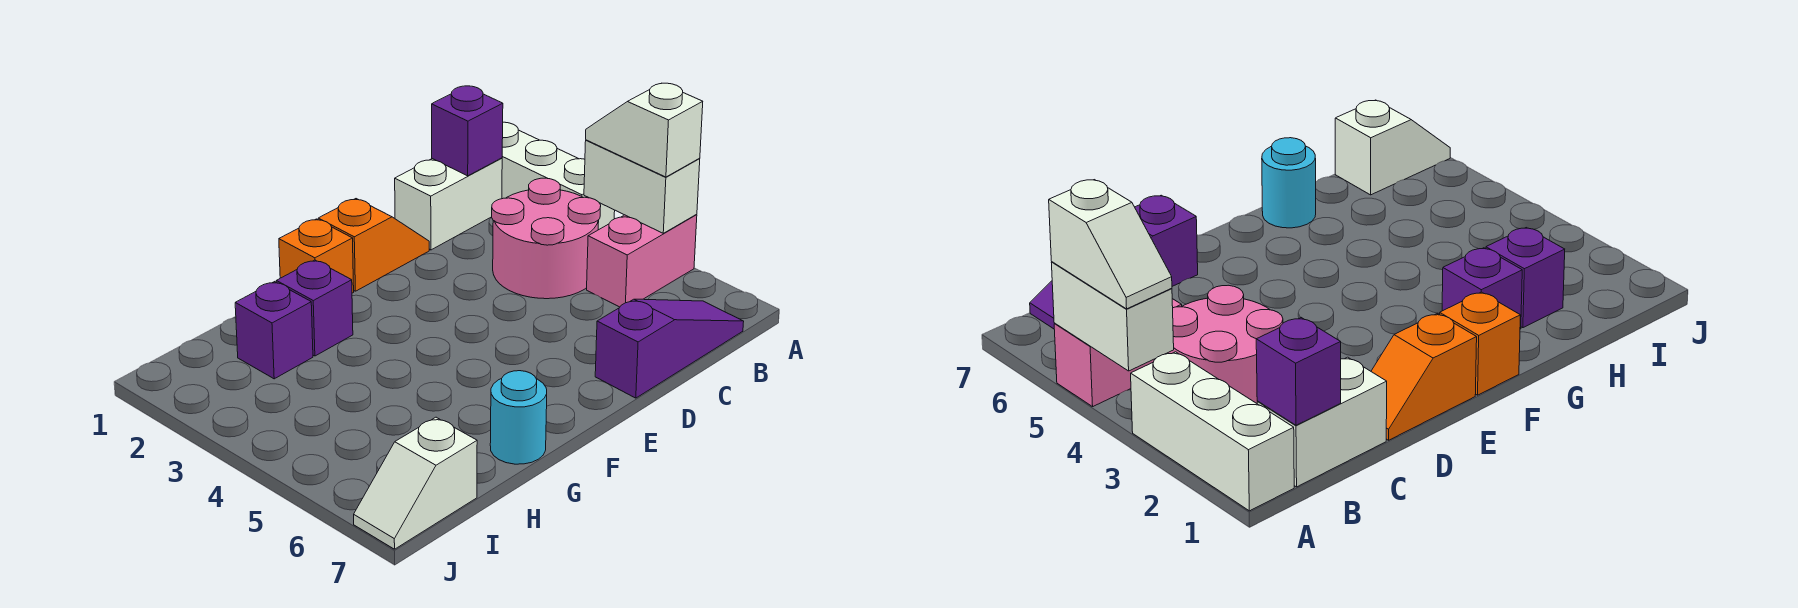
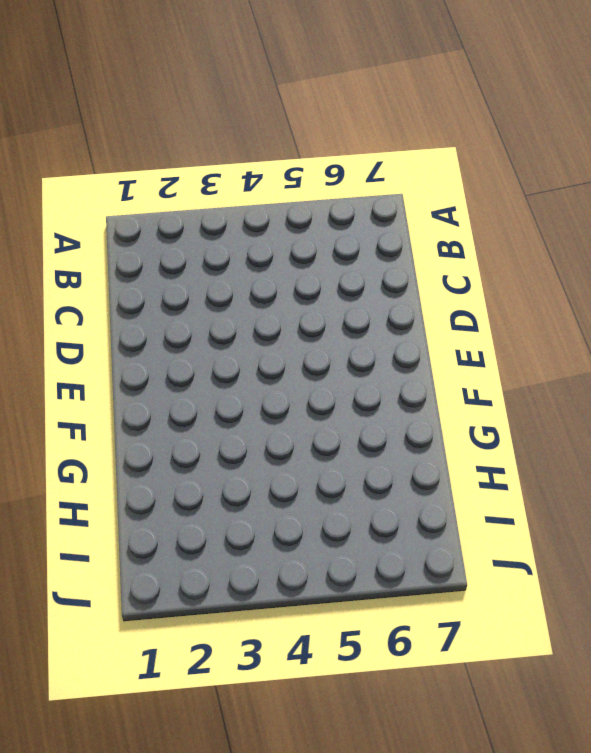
none -> white brick A1:A3 level 1
none -> pink brick A5:B5 level 1
none -> white brick B1:C1 level 1

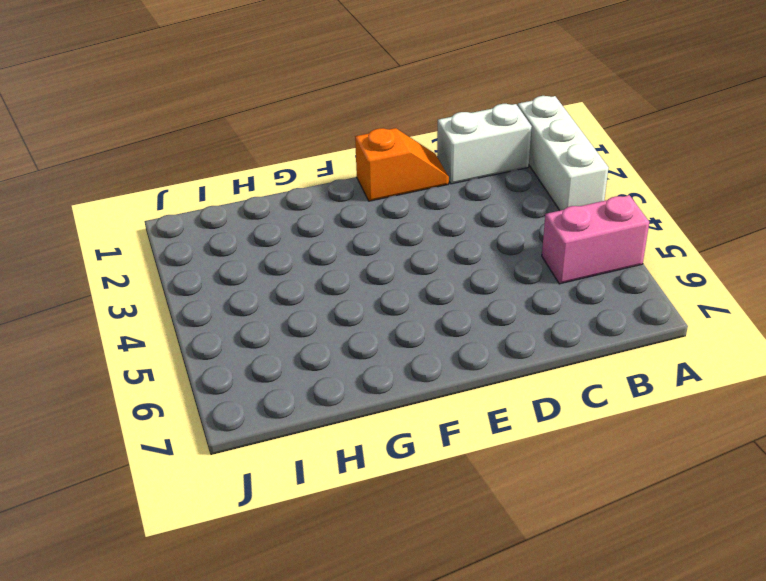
none -> pink round brick B3:C4 level 1
none -> purple slope B7:D7 level 1 top D
none -> orange brick F1 level 1

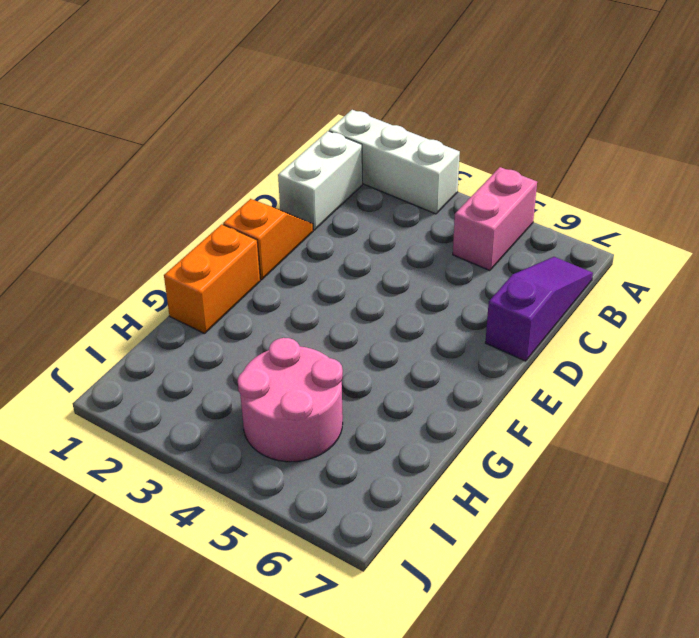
orange brick F1:G1 level 1 -> orange brick F1 level 1
pink round brick H4:I5 level 1 -> pink round brick B3:C4 level 1
none -> purple brick G2 level 1
none -> cyan round brick G7 level 1
none -> purple brick H2 level 1

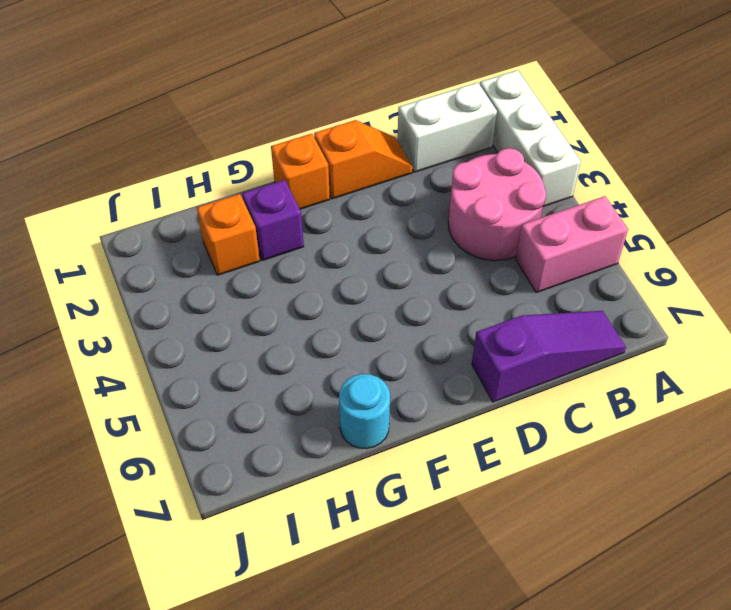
orange brick H2 level 1 -> purple brick H2 level 1
none -> white slope I7:J7 level 1 top I
none -> white brick A4:A5 level 2
none -> purple brick B1 level 2

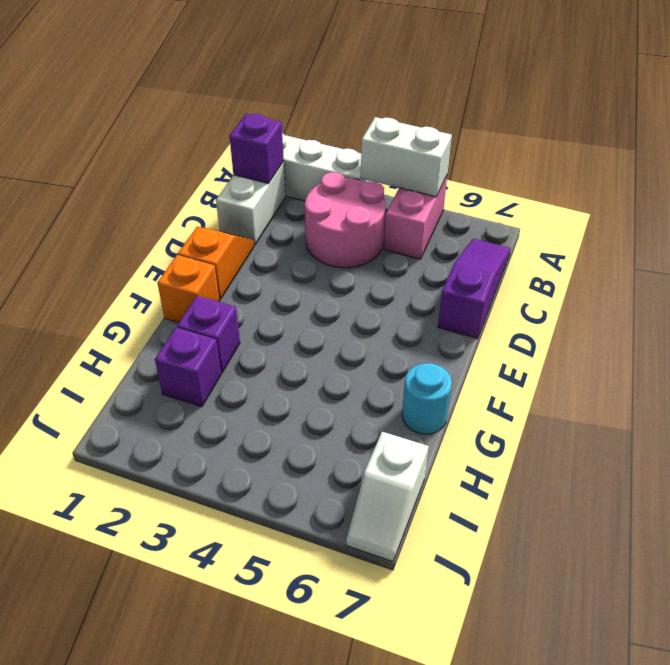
none -> white slope A4:A5 level 3 top 5

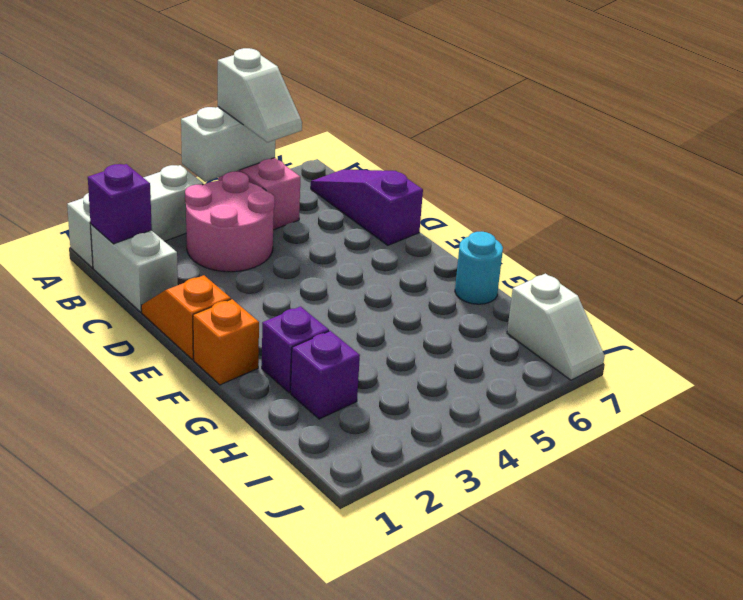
white slope A5:B5 level 3 top A -> white slope A4:A5 level 3 top 5

